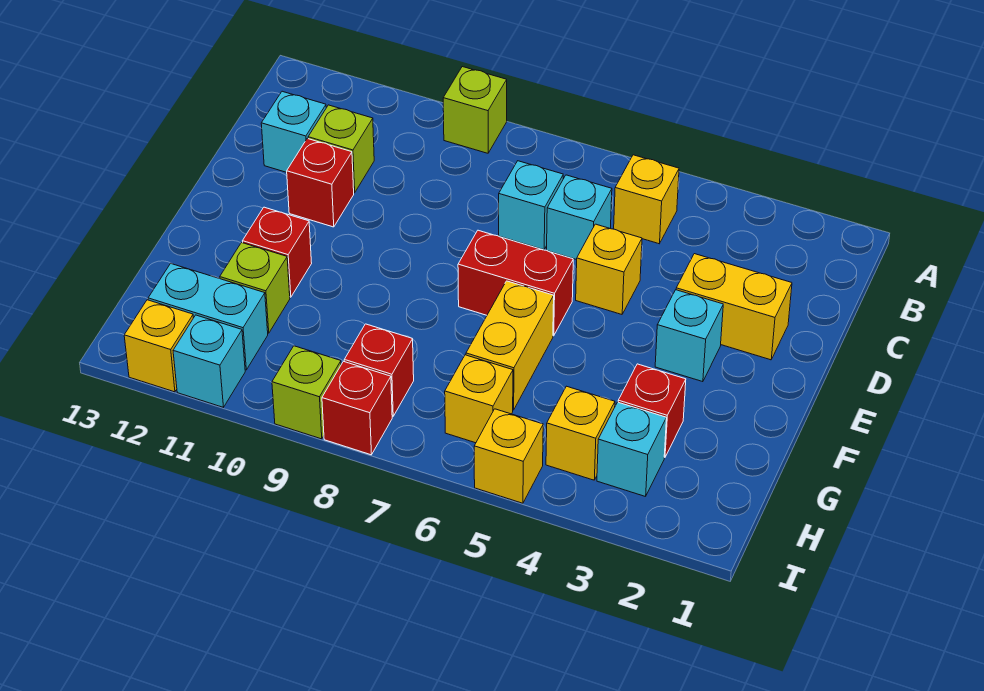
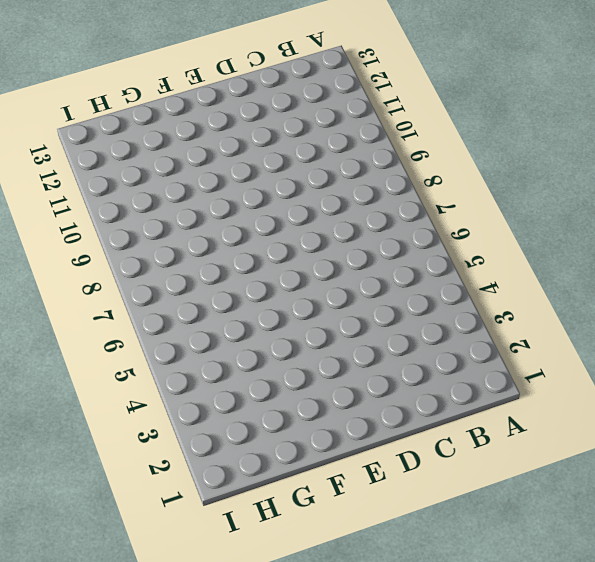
none -> lime brick A9 level 1
none -> yellow brick B5 level 1
none -> cyan brick C6 level 1

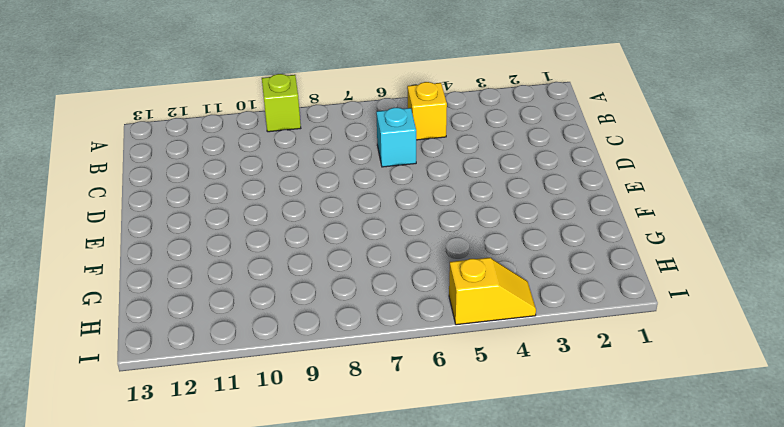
yellow slope I4:I5 level 1 top 5 -> yellow brick I5 level 1
none -> cyan brick C7 level 1
none -> lime brick C11 level 1
none -> cyan brick C12 level 1

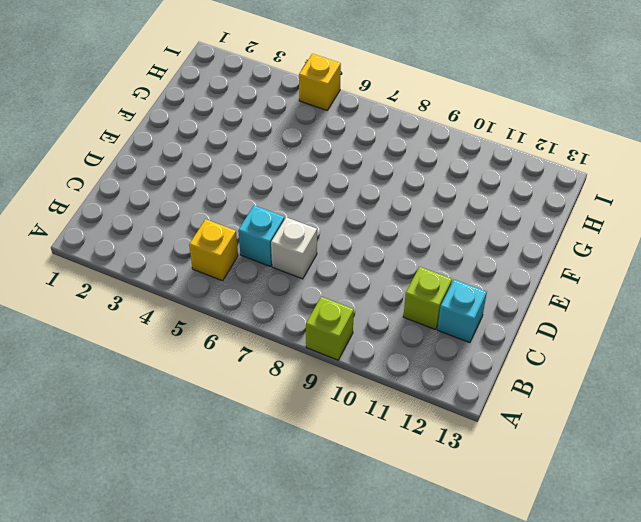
white brick C7 level 1 -> cyan brick C7 level 1
none -> yellow brick D2:D3 level 1
none -> yellow brick D5 level 1
none -> red brick D11 level 1

